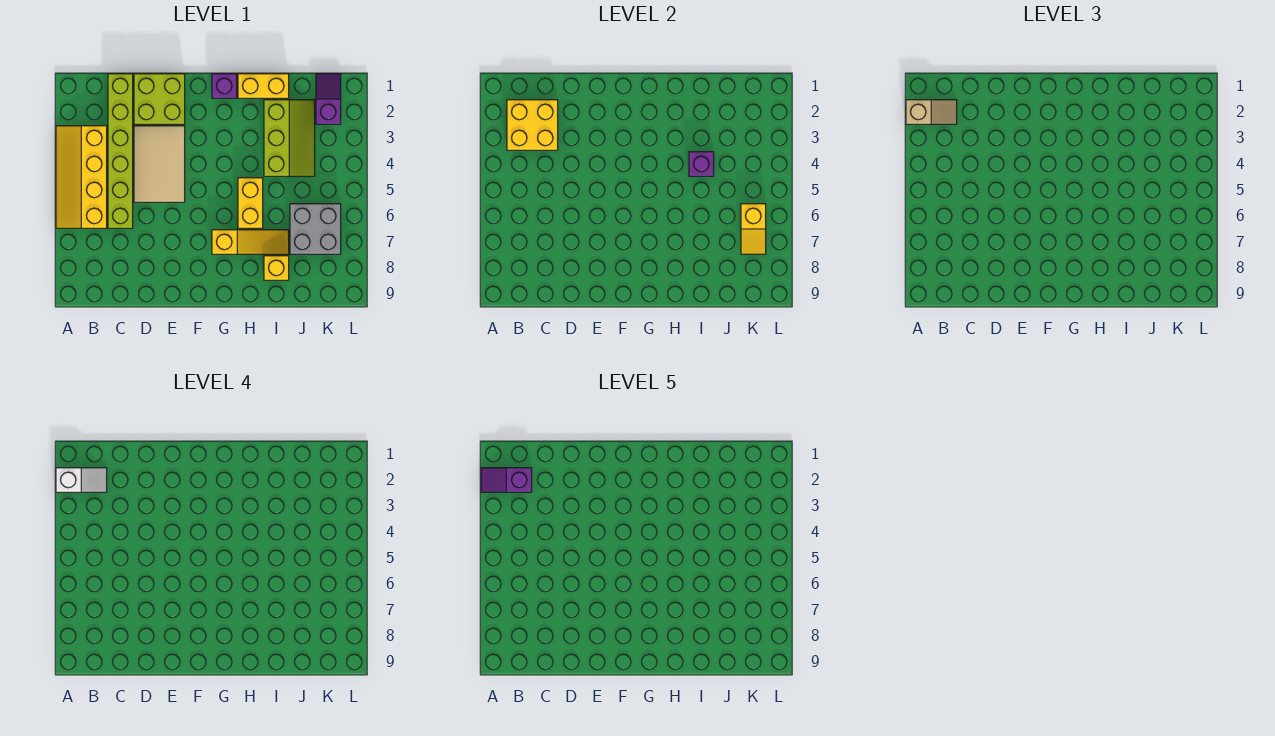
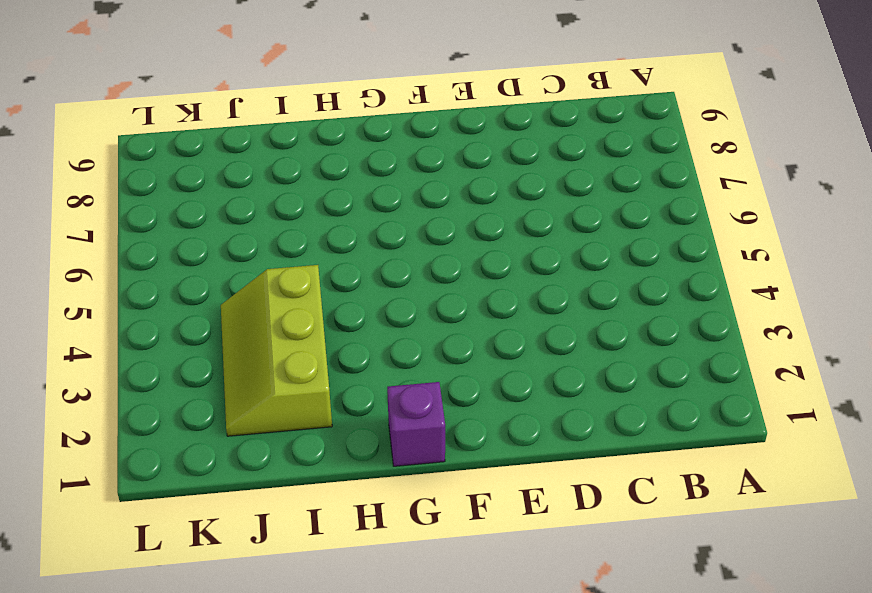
none -> yellow slope A3:B6 level 1 top B
none -> lime brick C1:C6 level 1
none -> lime brick D1:E2 level 1

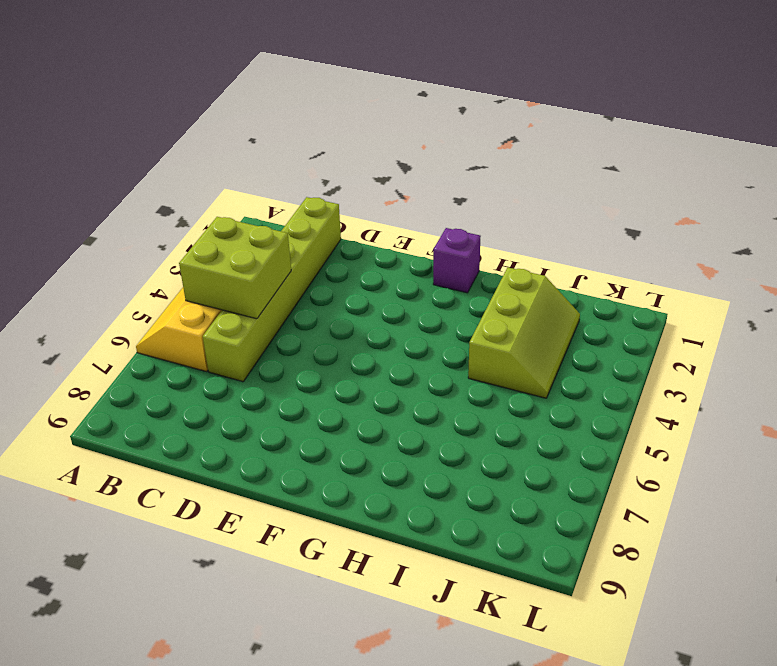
lime brick B4:C5 level 2 -> lime brick D1:E2 level 1
none -> tan tile D3:E5 level 1
none -> yellow slope G7:I7 level 1 top G
none -> yellow brick H1:I1 level 1

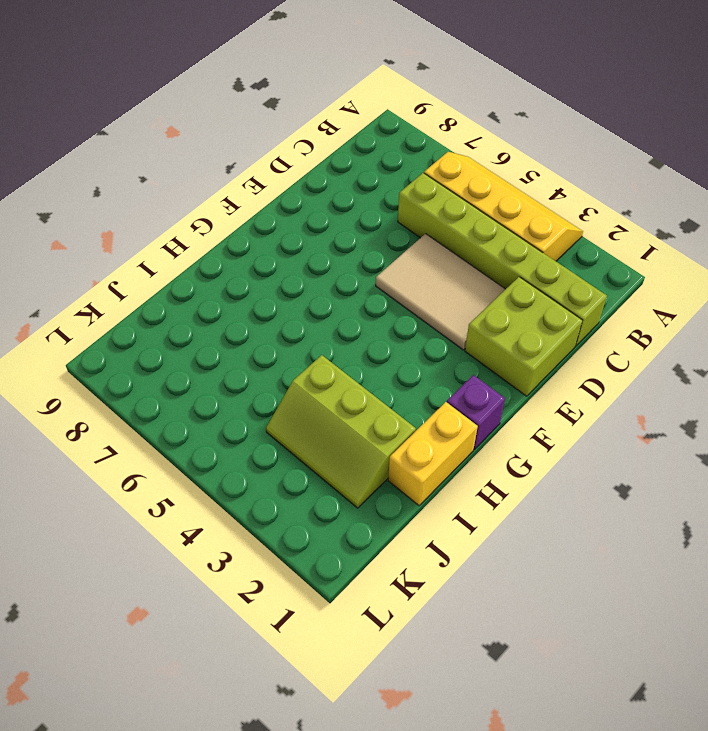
none -> yellow slope G7:I7 level 1 top G
none -> yellow brick H5:H6 level 1
none -> yellow brick I8 level 1

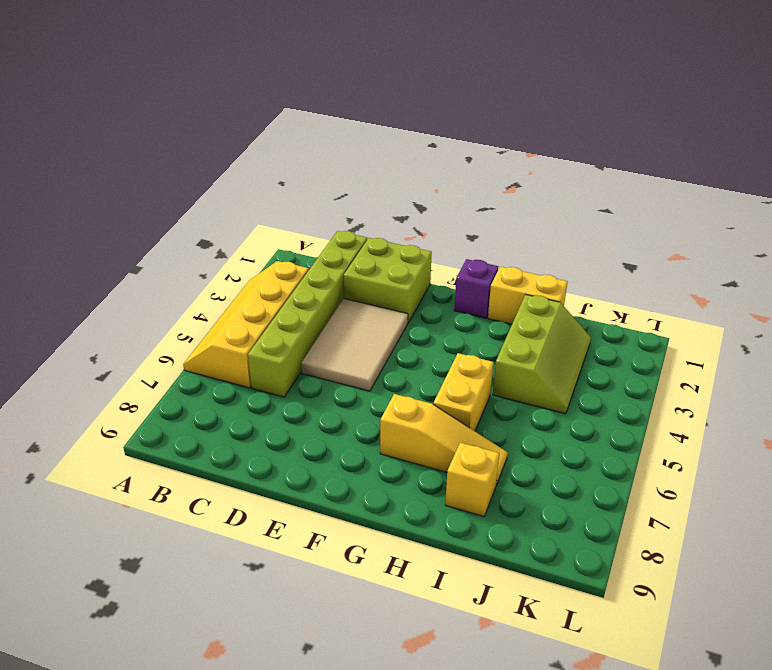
none -> grey brick J6:K7 level 1
none -> purple slope K1:K2 level 1 top 2
none -> yellow brick B2:C3 level 2

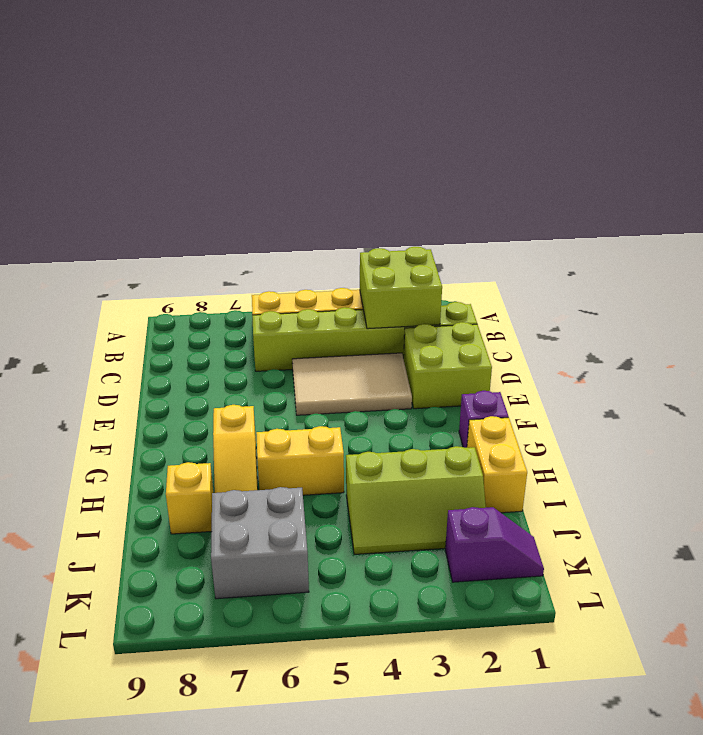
lime brick B2:C3 level 2 -> yellow brick B2:C3 level 2
none -> purple brick I4 level 2
none -> yellow slope K6:K7 level 2 top 6
none -> tan slope A2:B2 level 3 top A

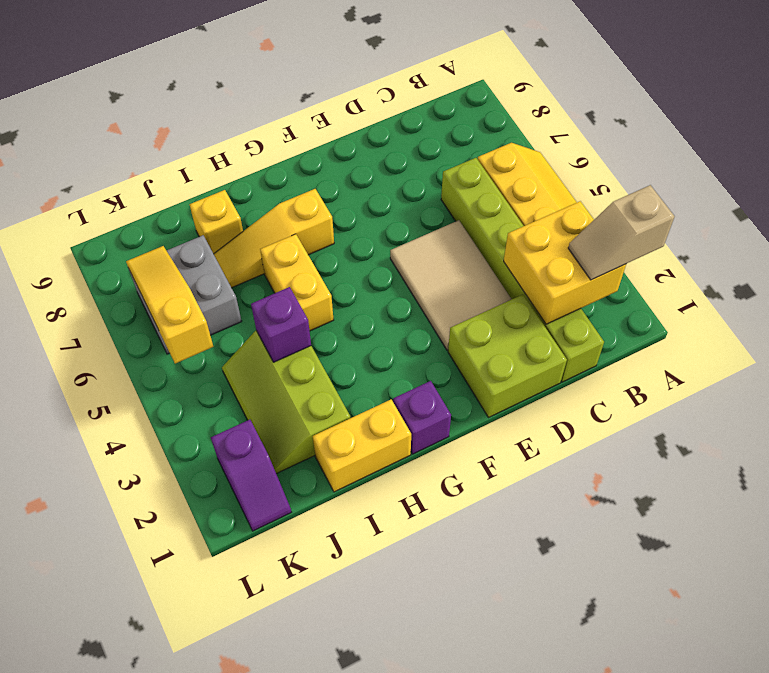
yellow slope K5:K7 level 2 top 5 -> yellow slope K6:K7 level 2 top 6
none -> white slope A2:B2 level 4 top A
none -> purple slope A2:B2 level 5 top B

